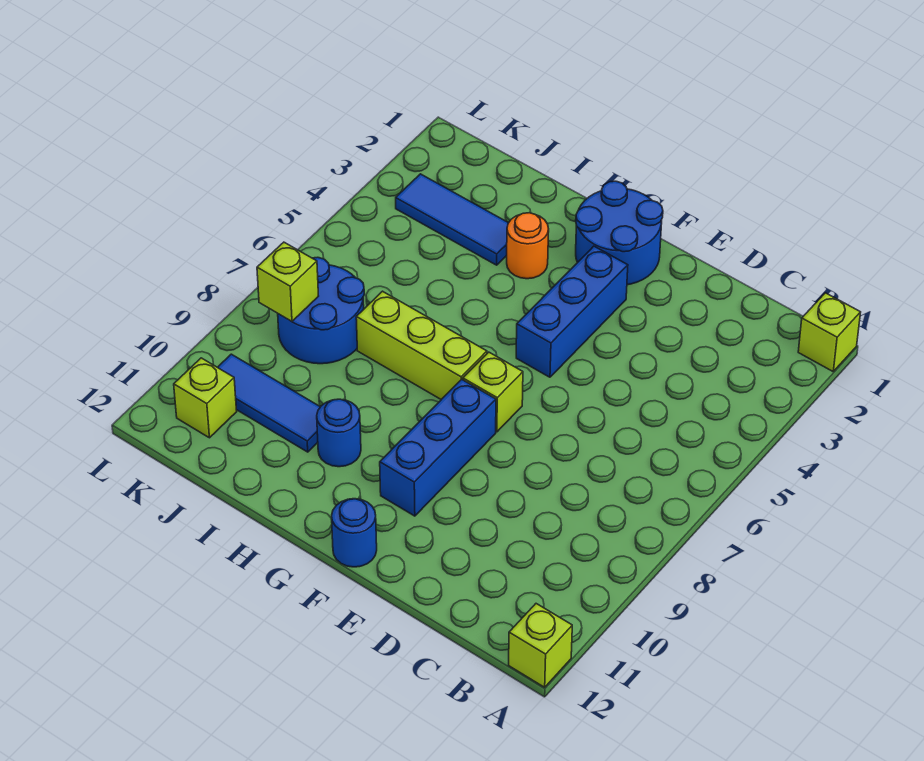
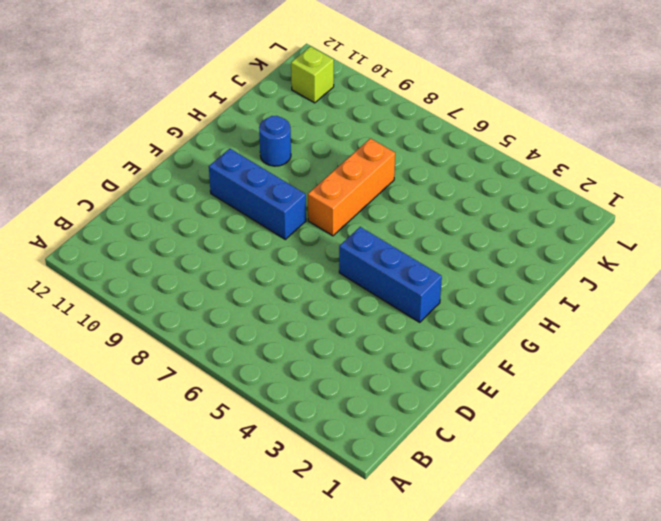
orange brick G7:I7 level 1 -> lime brick G7:I7 level 1
none -> lime brick A1 level 1
none -> lime brick A12 level 1
none -> blue round brick F1:G2 level 1

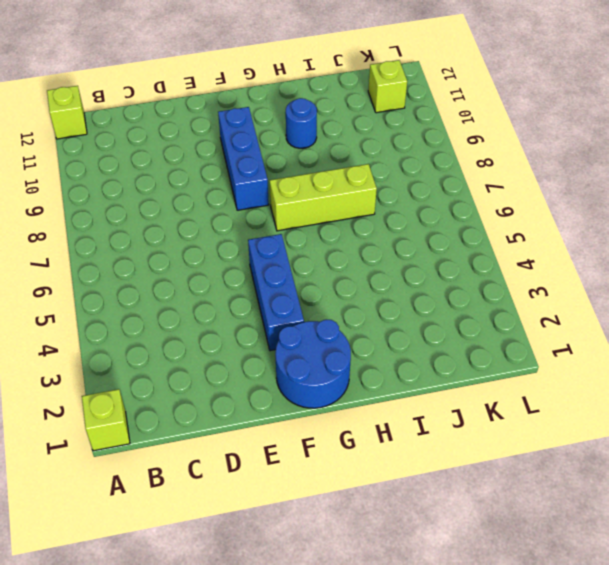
none -> lime brick F7 level 1
none -> blue round brick F12 level 1
none -> orange round brick H3 level 1

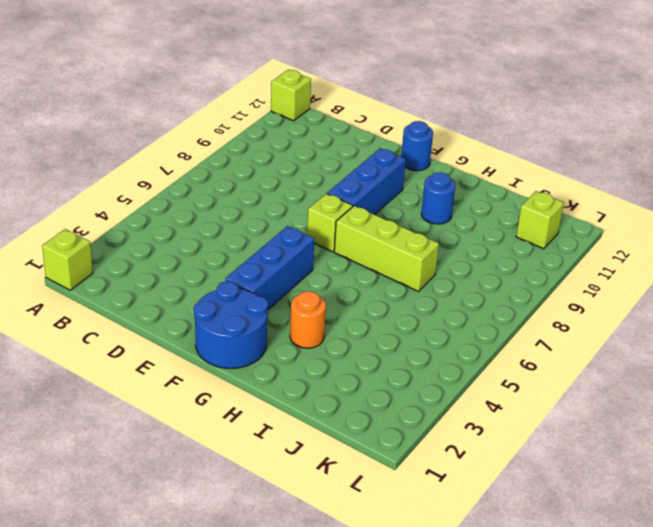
none -> blue tile I3:K3 level 1
none -> blue tile I10:K10 level 1
none -> blue round brick J7:K8 level 1

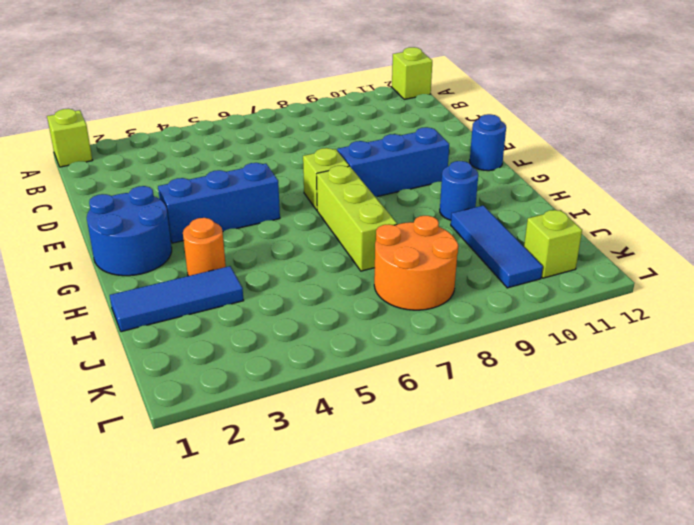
blue tile I1:I3 level 1 -> blue tile I3:K3 level 1
orange round brick J7:K8 level 1 -> blue round brick J7:K8 level 1
none -> lime brick K8 level 2

